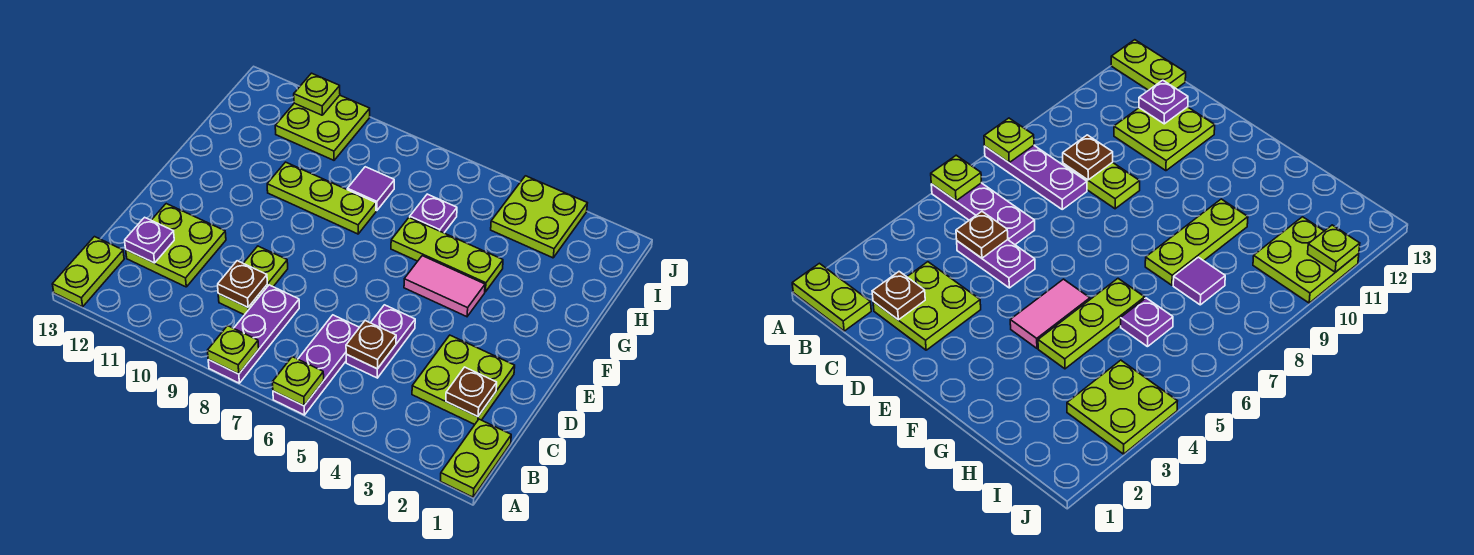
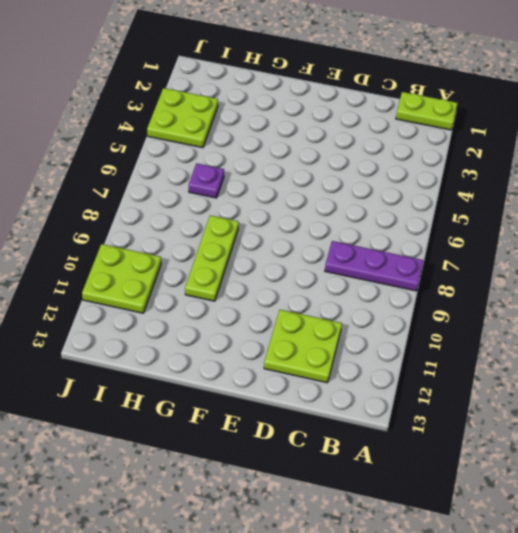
none -> purple plate A6:C6 level 1
none -> lime plate A13:B13 level 1
none -> lime plate C2:D3 level 1

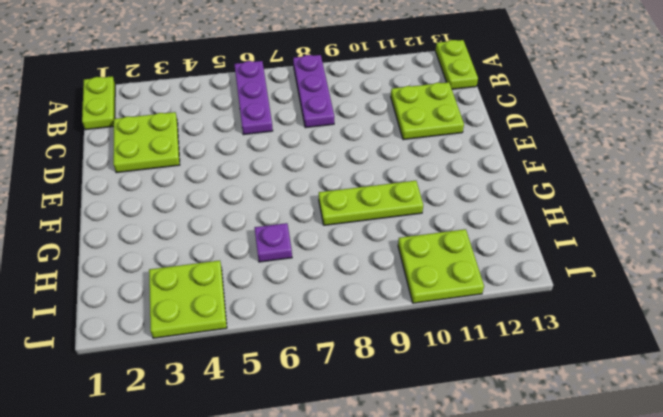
none -> purple plate C5:D5 level 1
none -> lime plate C9:D9 level 1
none -> pink tile F4:F5 level 1

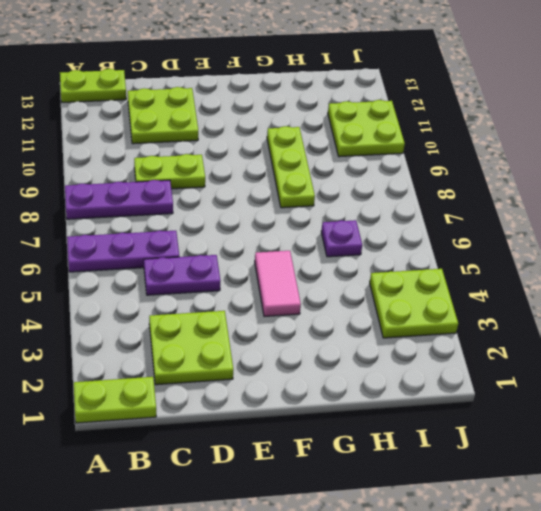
none -> lime plate G4:G6 level 1
none -> purple tile H8 level 1
none -> lime plate A6 level 2

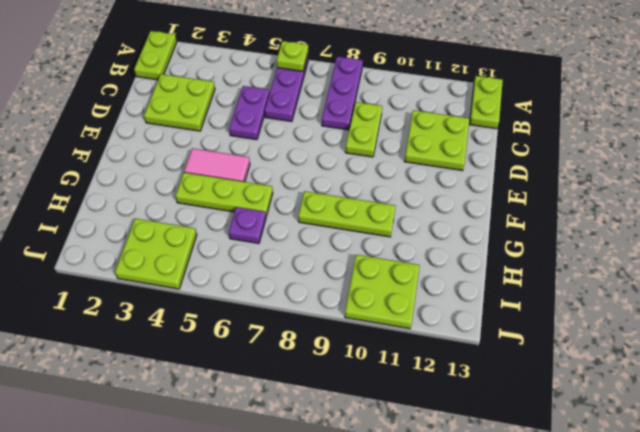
none -> purple tile H8 level 1
none -> lime plate A8 level 2
none -> brown plate C2 level 2

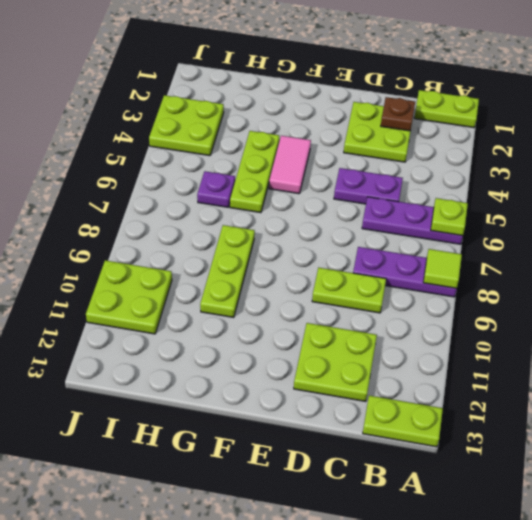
lime tile A8 level 2 -> lime plate A8 level 2
none -> purple tile H8 level 1
none -> brown plate C5 level 2
none -> brown plate C9 level 2

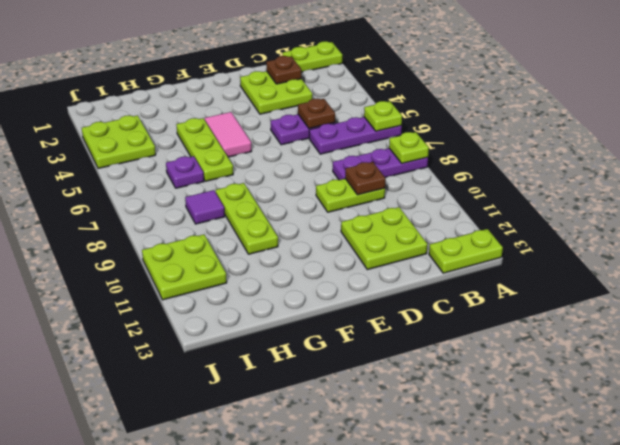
none -> purple plate C12 level 2
none -> lime plate J11 level 2

